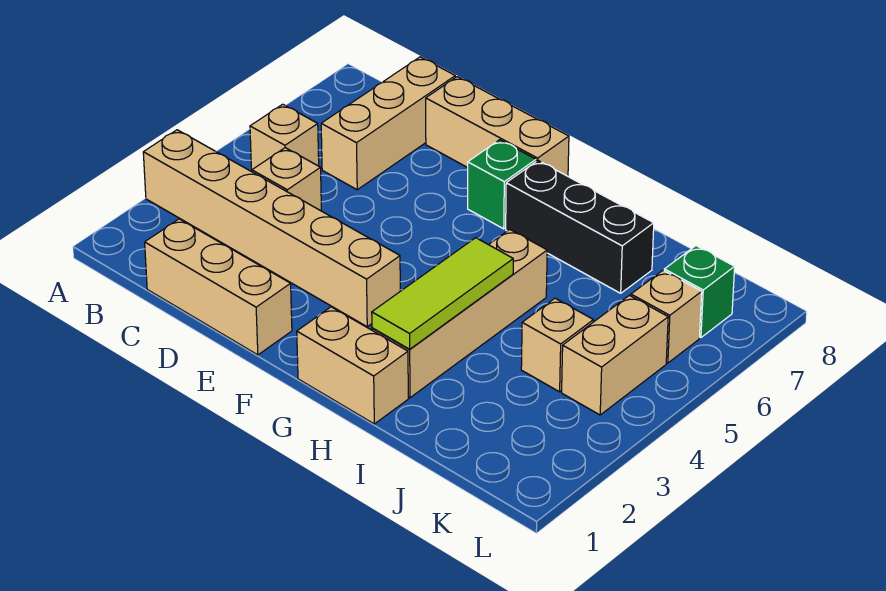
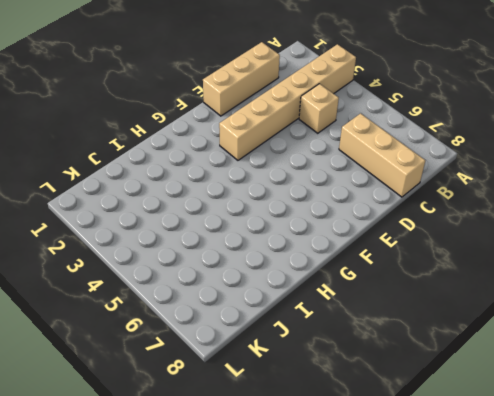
none -> tan brick B5 level 1
none -> tan brick D8:F8 level 1
none -> green brick F7 level 1

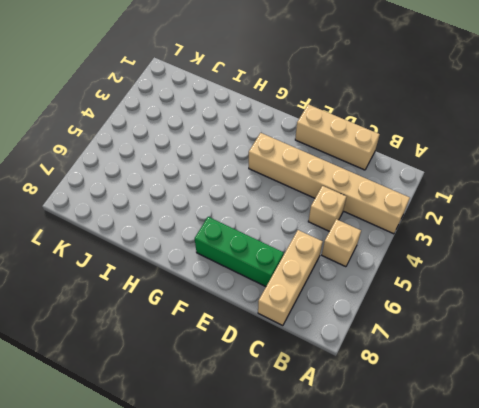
green brick D7:F7 level 1 -> green brick F7 level 1
none -> tan brick D8:F8 level 1
none -> tan brick G1:H1 level 1
none -> black brick G7:I7 level 1

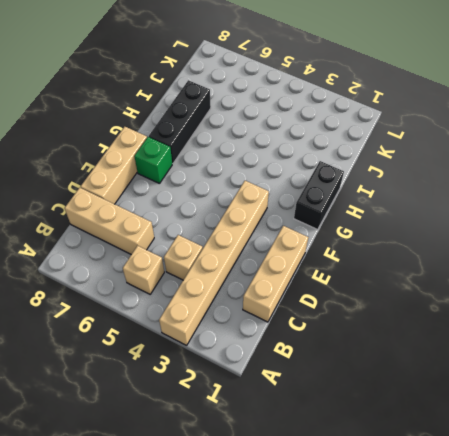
black brick G1:H1 level 1 -> tan brick G1:H1 level 1
none -> tan brick H2:H5 level 1
none -> tan brick J4 level 1
none -> tan brick K4:K5 level 1

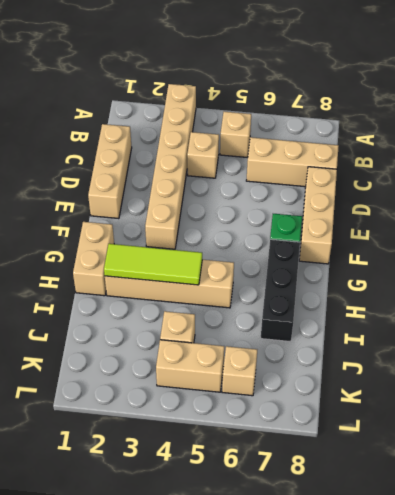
none -> green brick K7 level 1

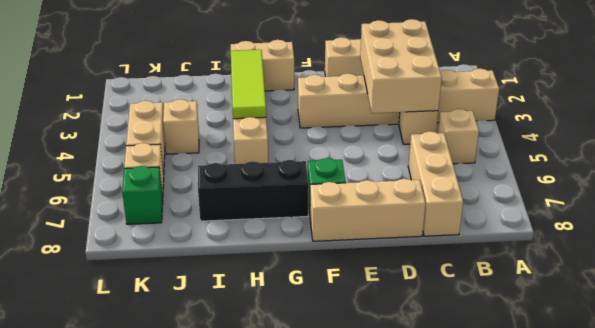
tan brick C2:D4 level 2 -> none

